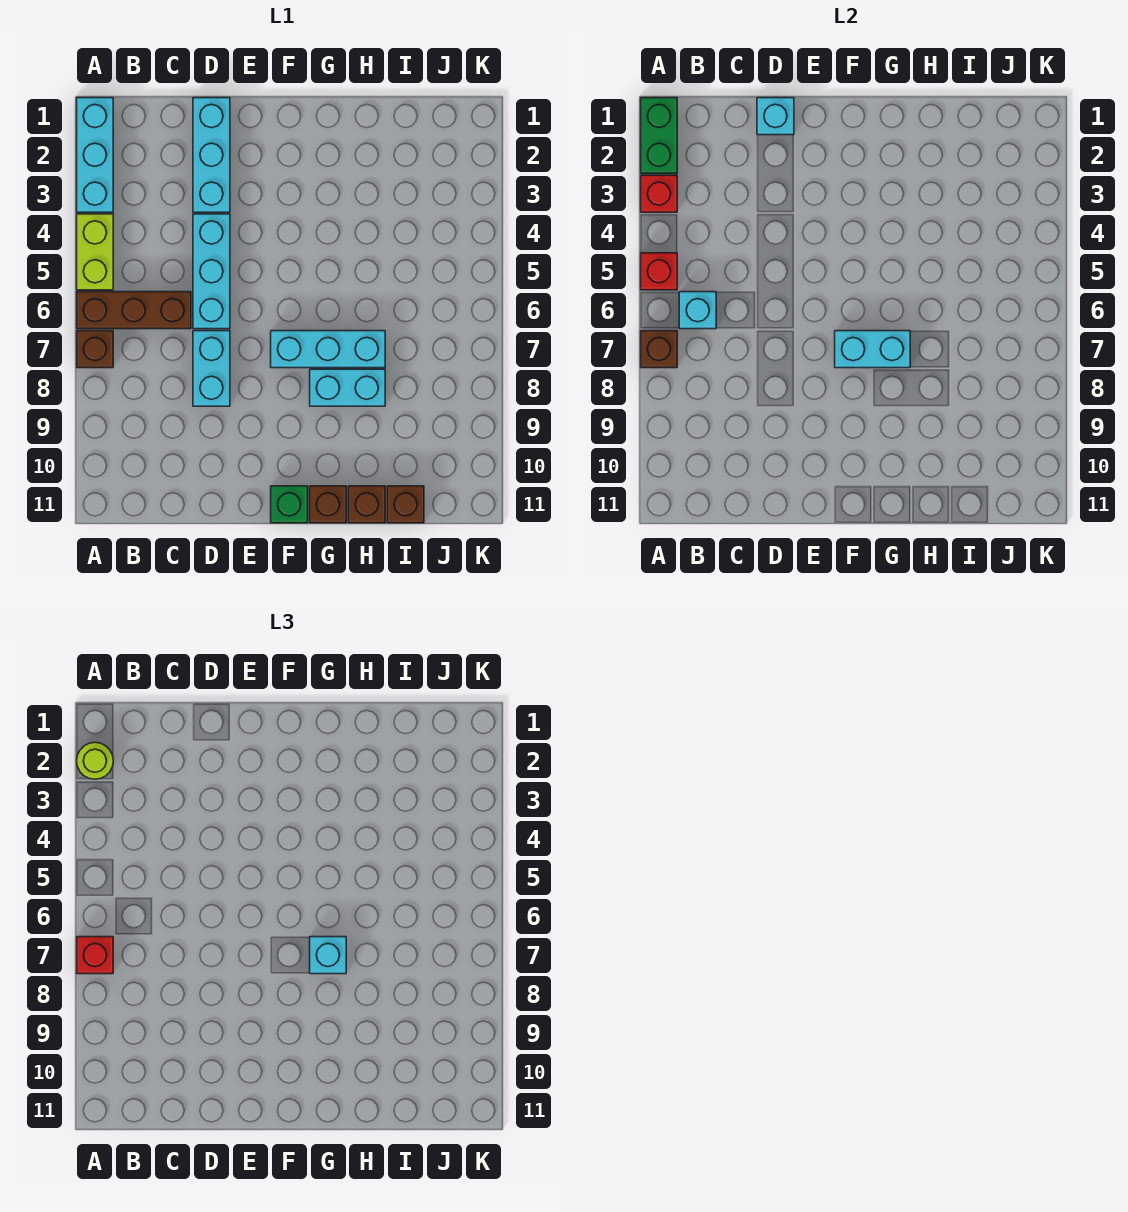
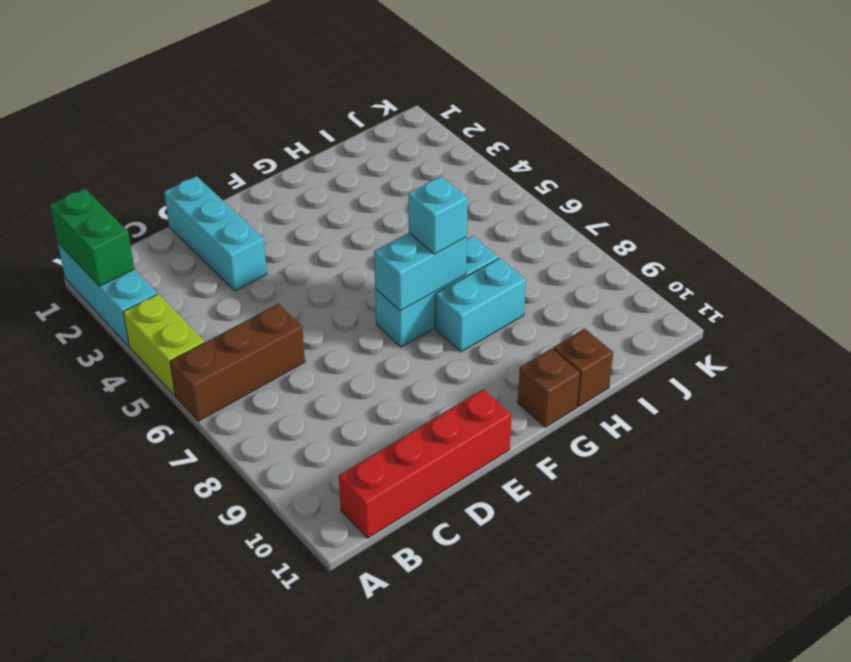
red brick B11:E11 level 1 -> none
none -> brown brick A7 level 1
none -> cyan brick D4:D6 level 1
none -> cyan brick D7:D8 level 1

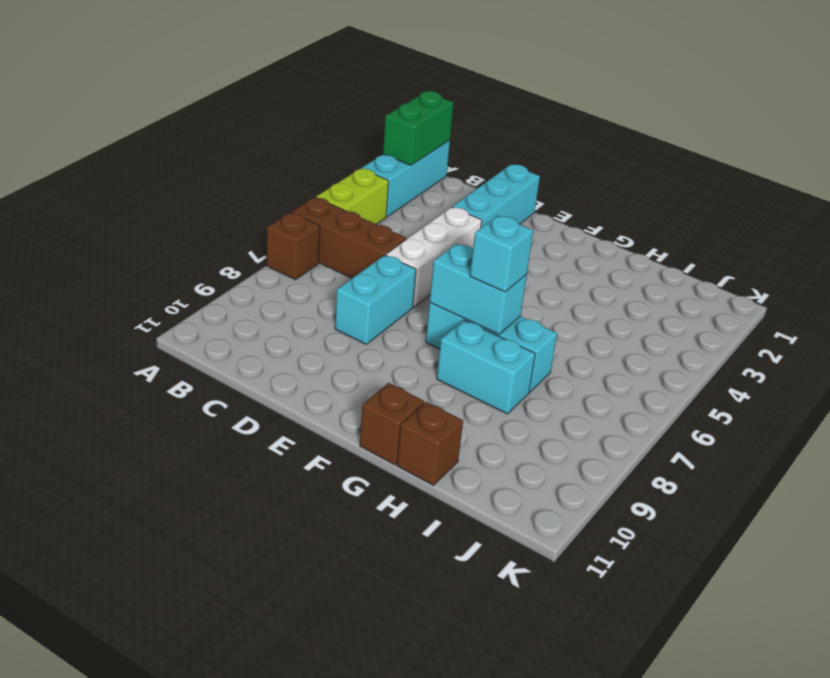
white brick D4:D6 level 1 -> cyan brick D4:D6 level 1
none -> green brick F11 level 1
none -> brown brick I11 level 1
none -> red brick A3 level 2

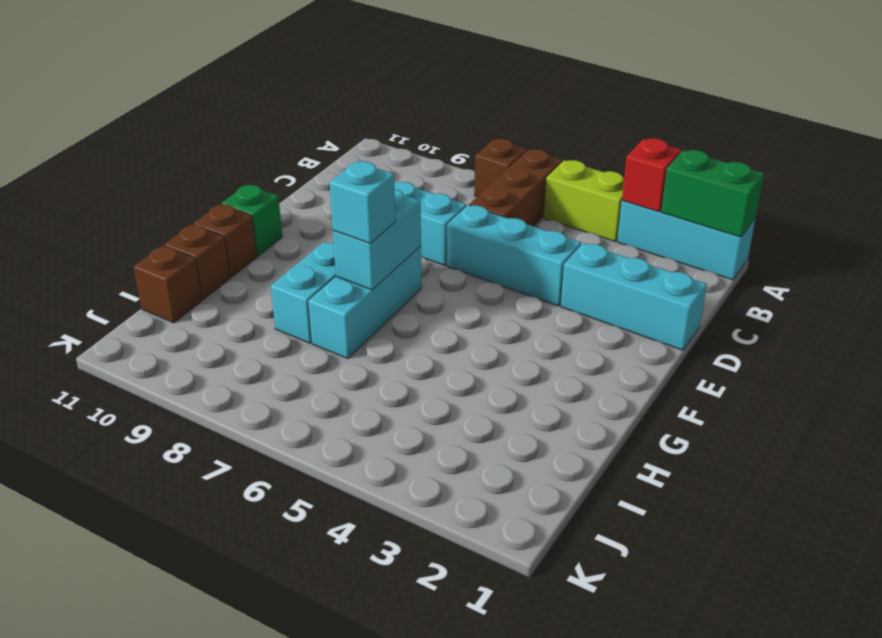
none -> red brick A5 level 2
none -> brown brick A7 level 2
none -> cyan brick B6 level 2

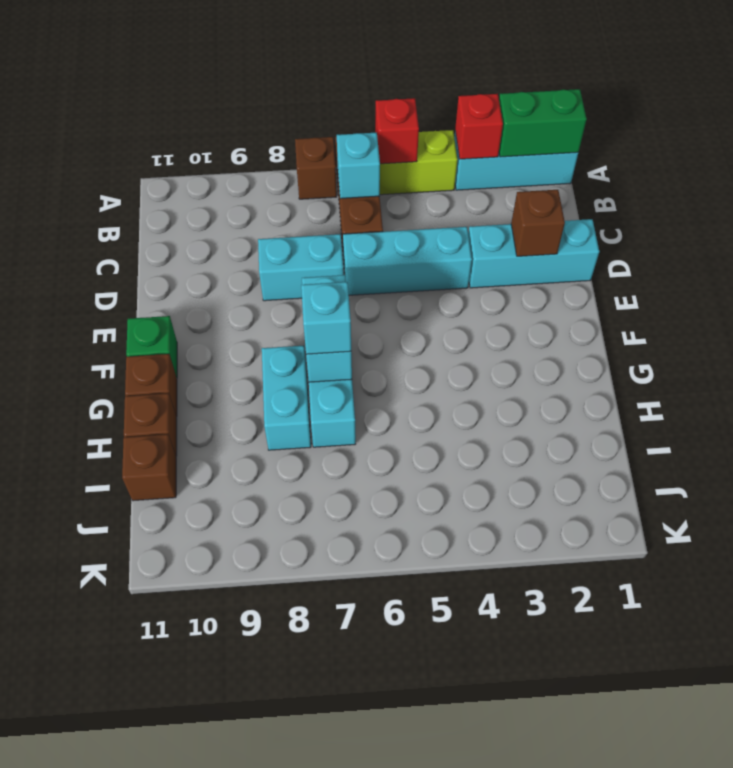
brown brick D2 level 2 -> brown brick A7 level 2
none -> cyan brick D1 level 2
none -> lime round brick A2 level 3
none -> red brick A7 level 3

